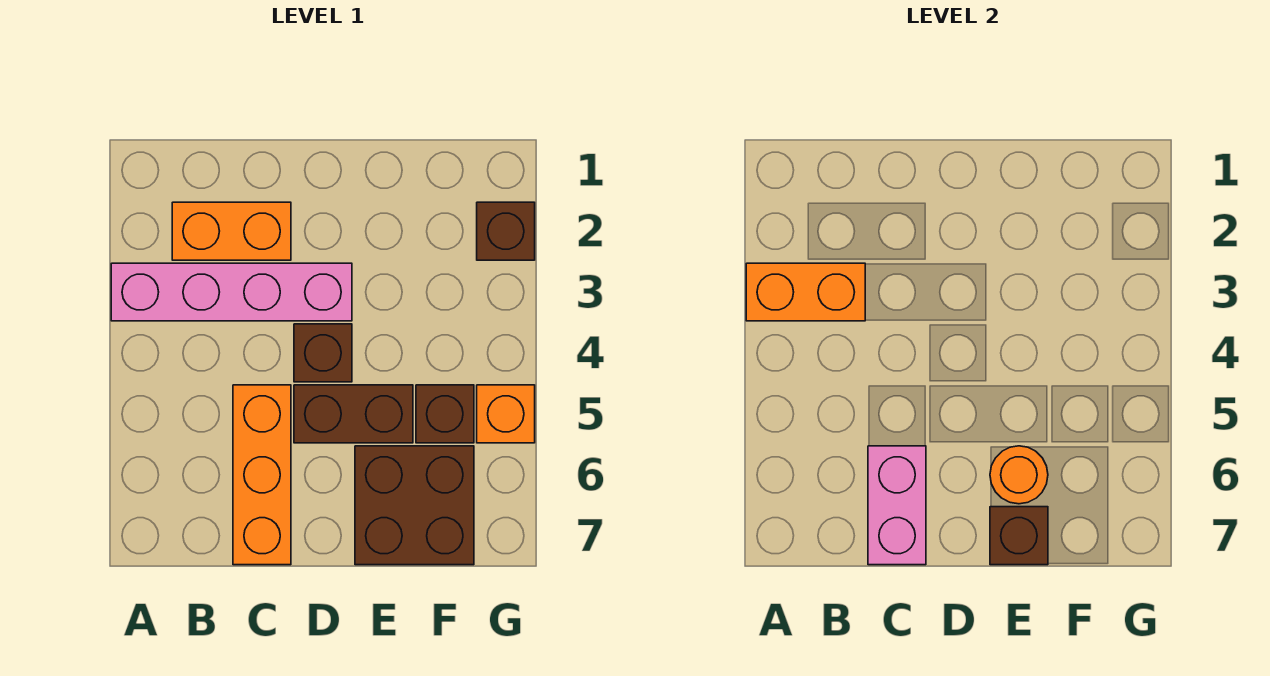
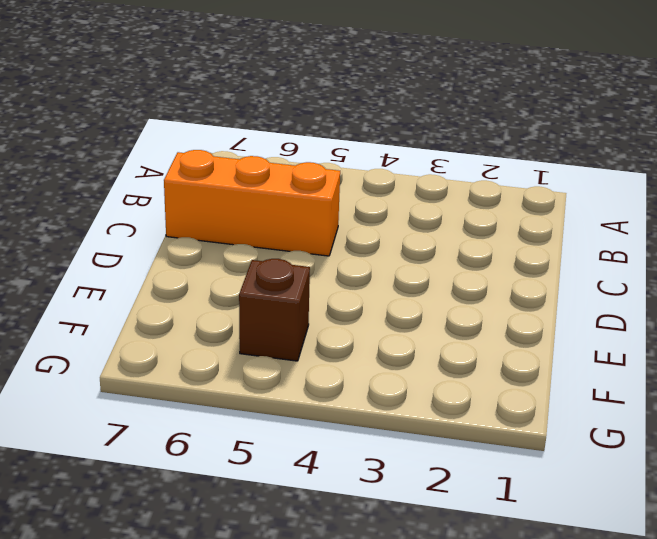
none -> pink brick A3:D3 level 1
none -> orange brick B2:C2 level 1
none -> brown brick D4 level 1

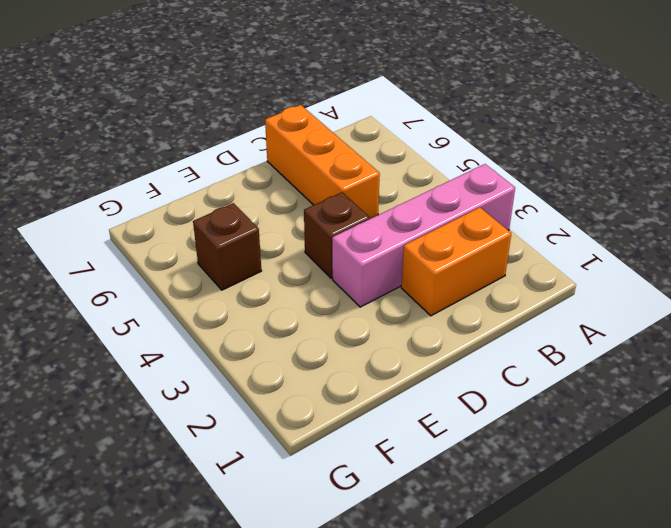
none -> brown brick D5:E5 level 1
none -> brown brick E6:F7 level 1
none -> brown brick G2 level 1

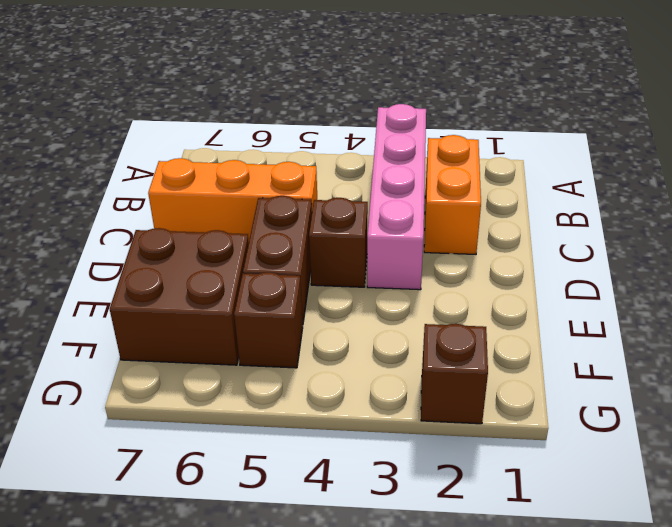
none -> orange brick G5 level 1
none -> orange brick A3:B3 level 2
none -> pink brick C6:C7 level 2

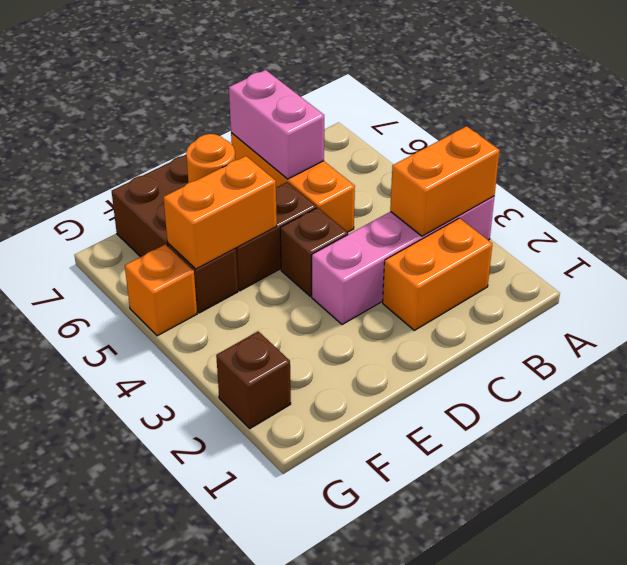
orange brick E5:F5 level 2 -> none
none -> brown brick E7 level 2

